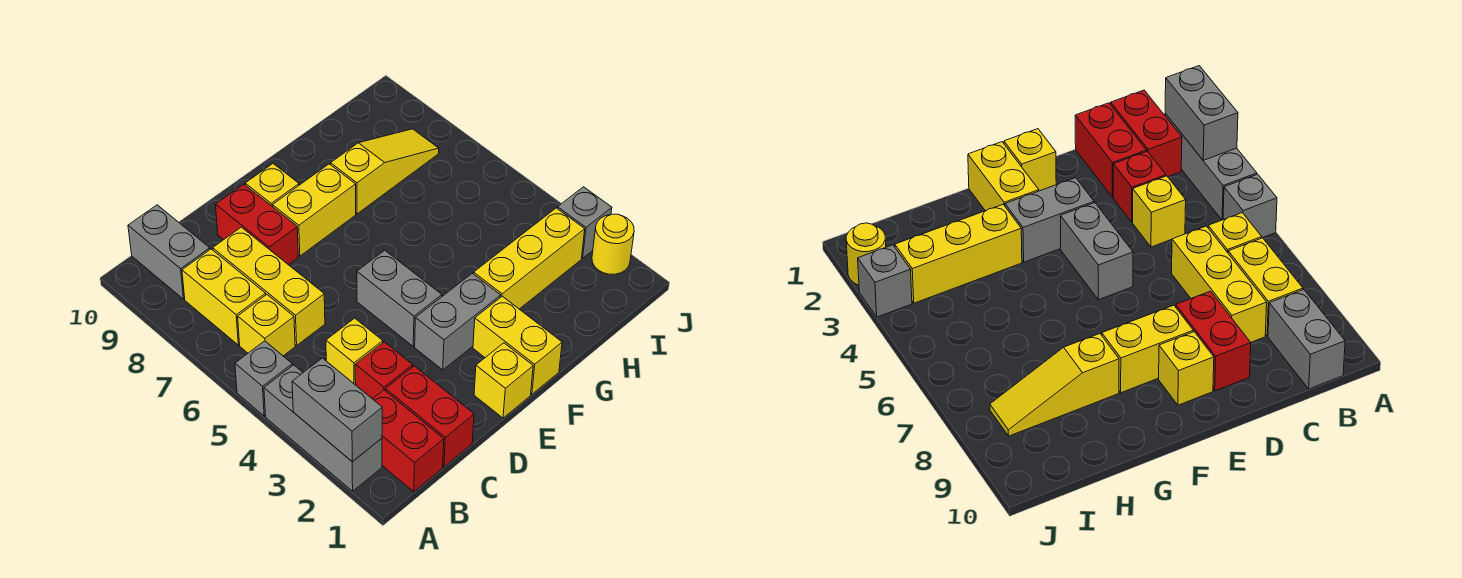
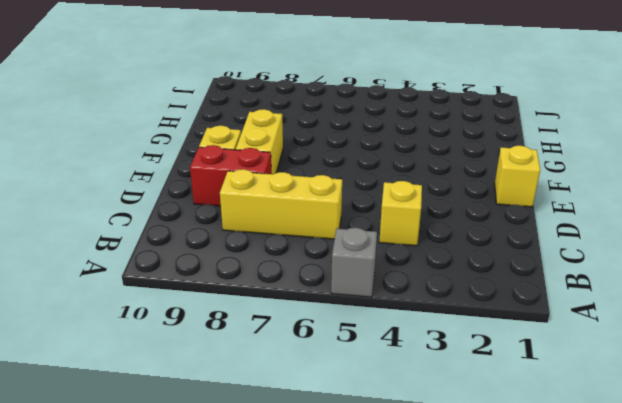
none -> grey brick A2:A4 level 1
none -> red brick B1:B2 level 1
none -> yellow brick B6 level 1

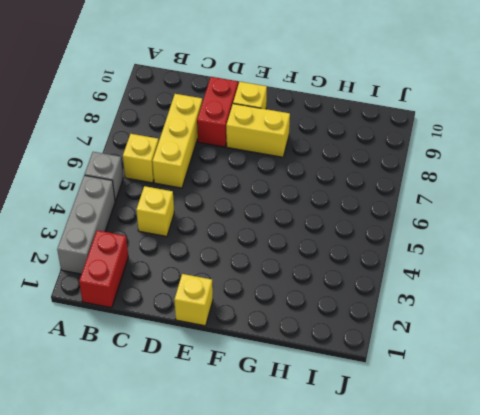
none -> yellow brick B7:B8 level 1
none -> grey brick B9:B10 level 1
none -> red brick C1:C2 level 1

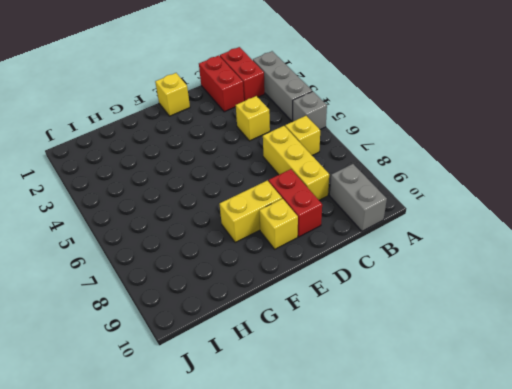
none -> yellow brick B7:B8 level 1
none -> red brick C3 level 1
none -> grey brick E3:F3 level 1

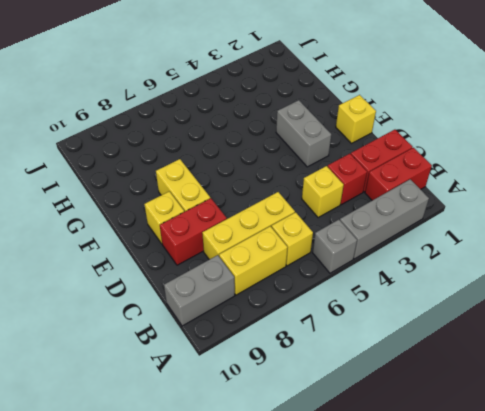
none -> grey brick E4:E5 level 1
none -> yellow brick F1:F2 level 1
none -> yellow brick G3:I3 level 1

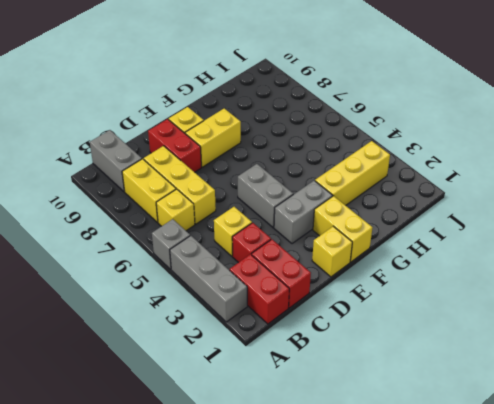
none -> yellow slope G8:I8 level 1 top G
none -> yellow round brick J2 level 1
none -> grey brick J3 level 1

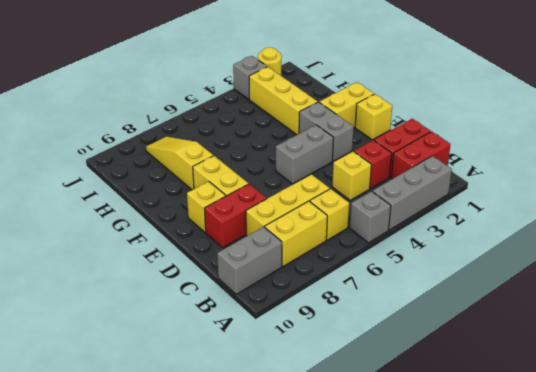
none -> grey brick A2:A3 level 2

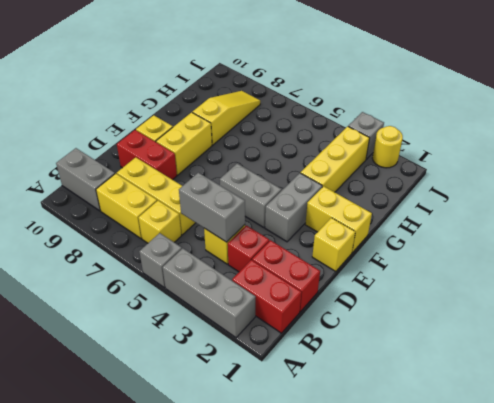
grey brick C4:C5 level 2 -> grey brick A2:A3 level 2

